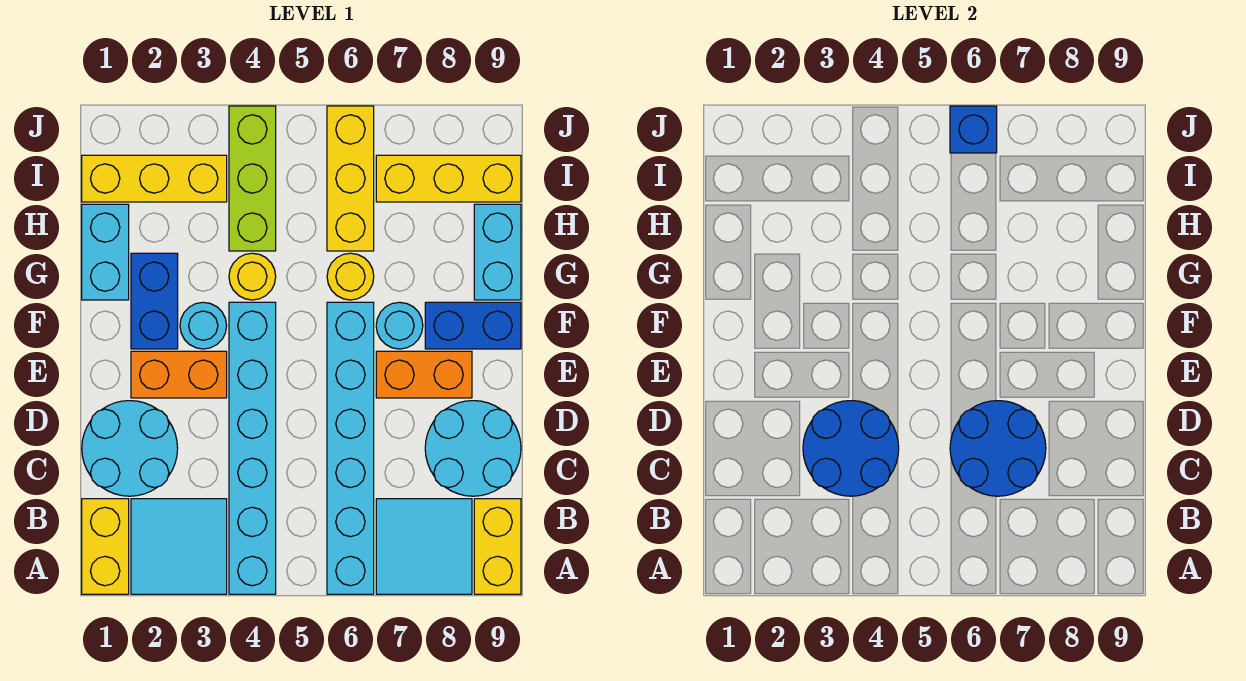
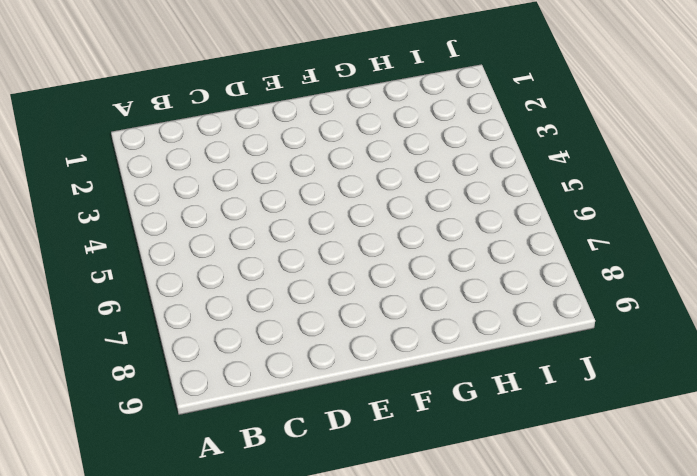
none -> yellow brick A1:B1 level 1
none -> cyan tile A2:B3 level 1
none -> cyan brick A4:F4 level 1

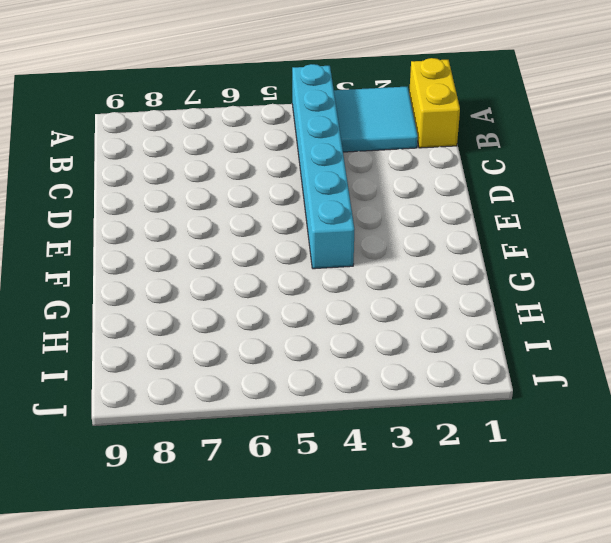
none -> cyan brick A6:F6 level 1
none -> cyan tile A7:B8 level 1
none -> yellow brick A9:B9 level 1

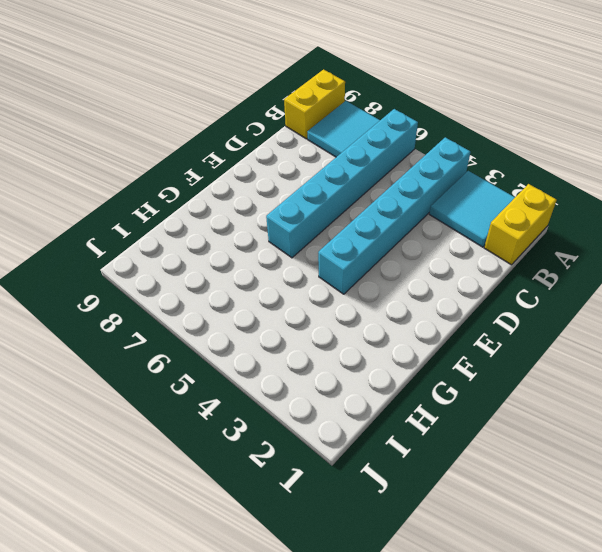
none -> cyan round brick C1:D2 level 1
none -> cyan round brick C8:D9 level 1
none -> orange brick E2:E3 level 1

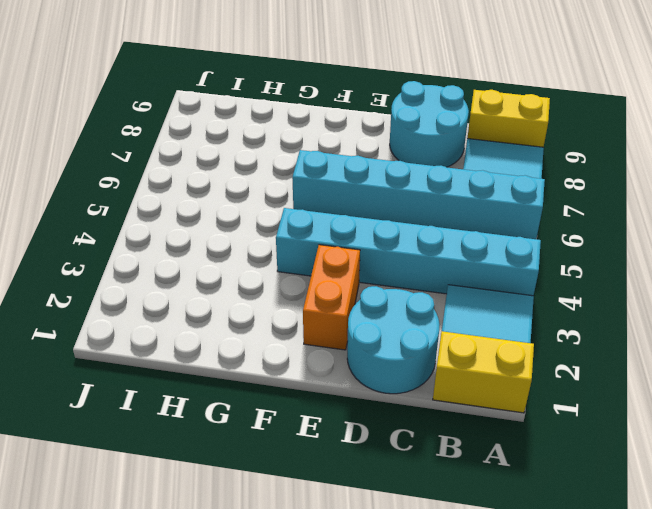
none -> orange brick E7:E8 level 1
none -> blue brick F2:G2 level 1
none -> cyan round brick F3 level 1

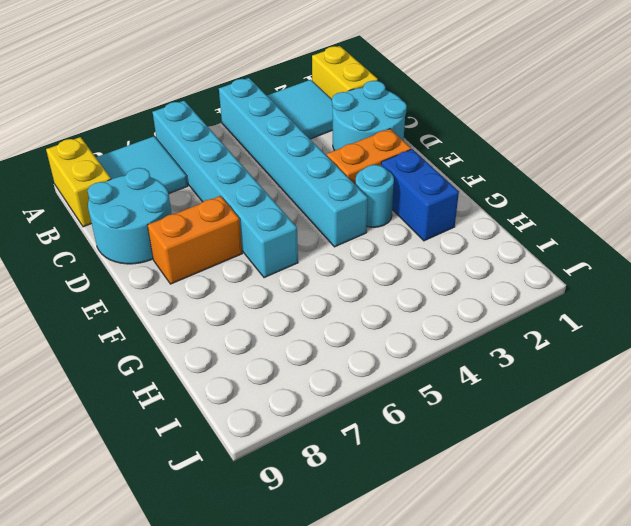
none -> cyan round brick F7 level 1
none -> blue brick F8:F9 level 1
none -> cyan brick G1:H1 level 1

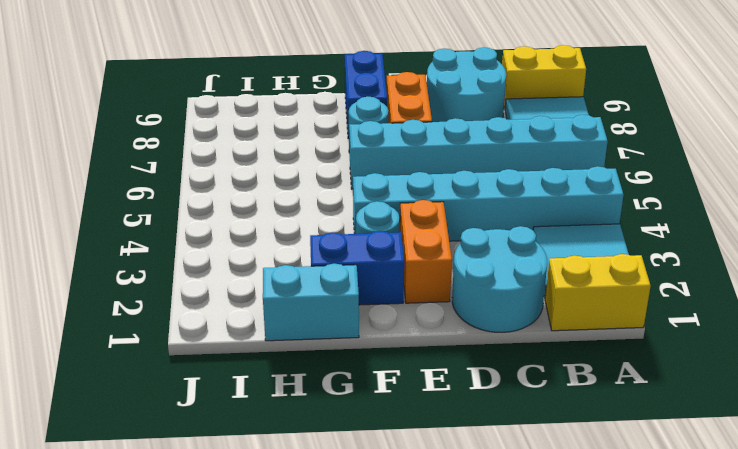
none -> yellow round brick G4 level 1
none -> yellow round brick G6 level 1
none -> cyan brick G9:H9 level 1

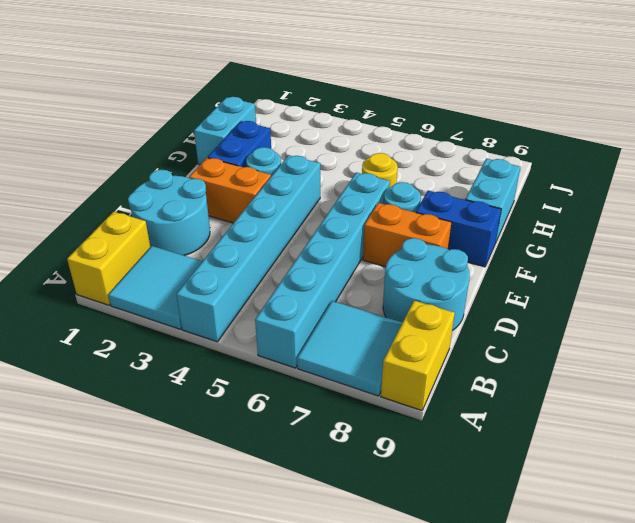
none -> yellow round brick G4 level 1
none -> lime brick H4:J4 level 1
none -> yellow brick H6:J6 level 1

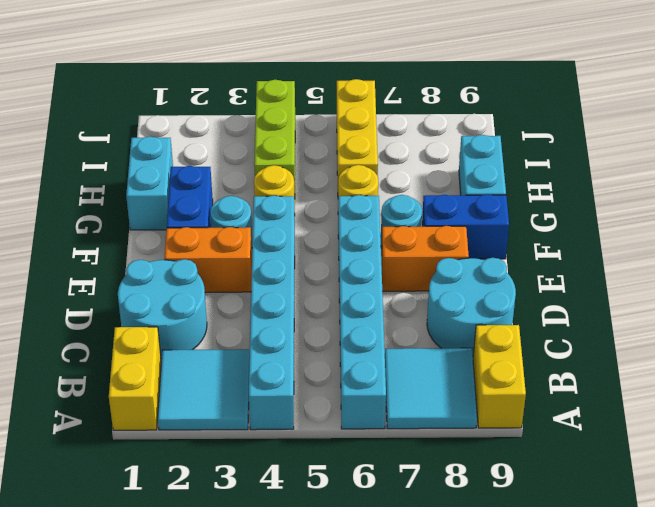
none -> yellow brick I1:I3 level 1
none -> yellow brick I7:I9 level 1
none -> blue round brick C3:D4 level 2

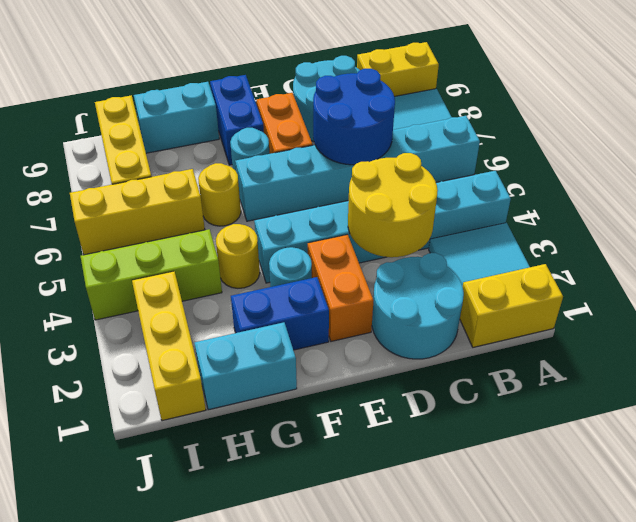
yellow round brick C3:D4 level 2 -> blue round brick C3:D4 level 2
none -> blue brick J6 level 2

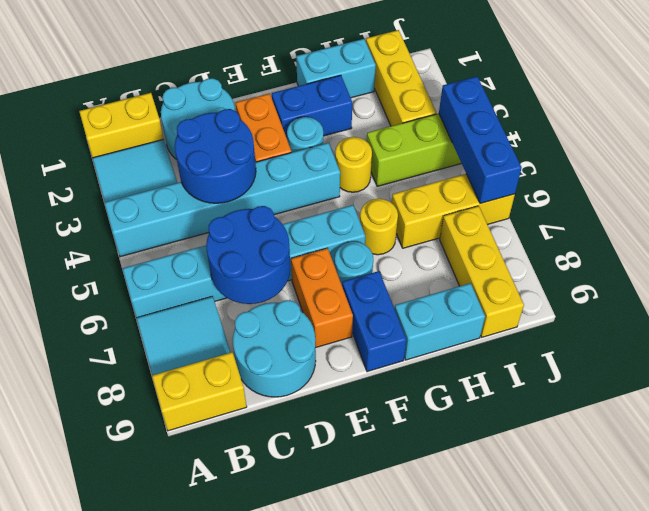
blue brick J4:J6 level 2 -> blue brick J6 level 2

